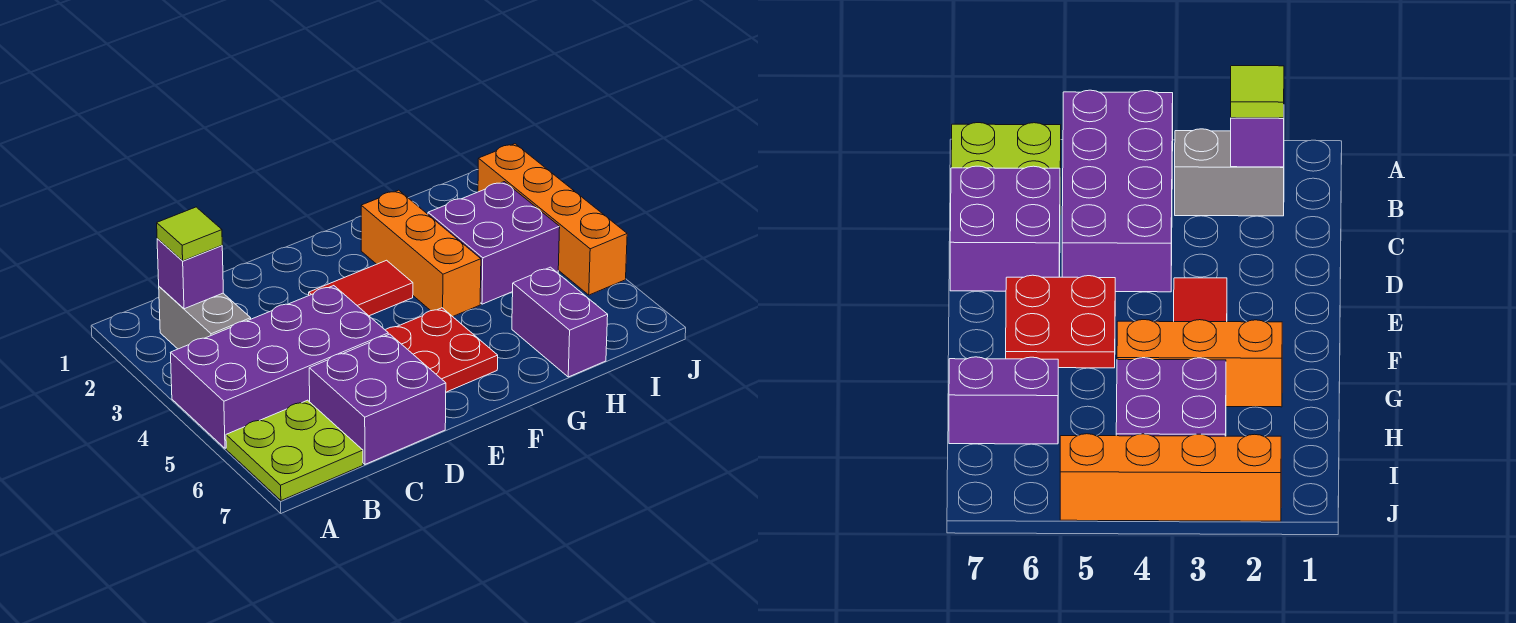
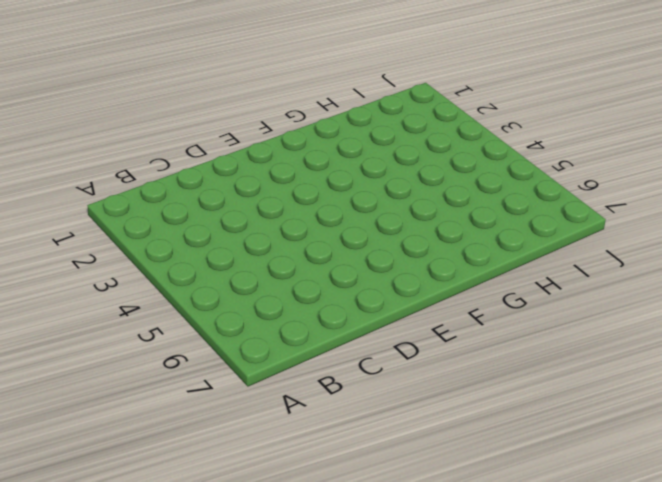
none -> purple brick A4:D5 level 1
none -> lime plate A6:B7 level 1
none -> grey brick B2:B3 level 1

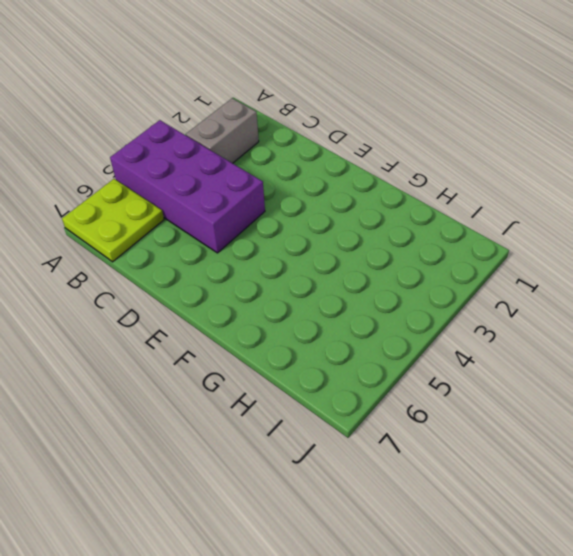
none -> purple brick C6:D7 level 1
none -> red tile E3:F3 level 1
none -> red plate E5:F6 level 1

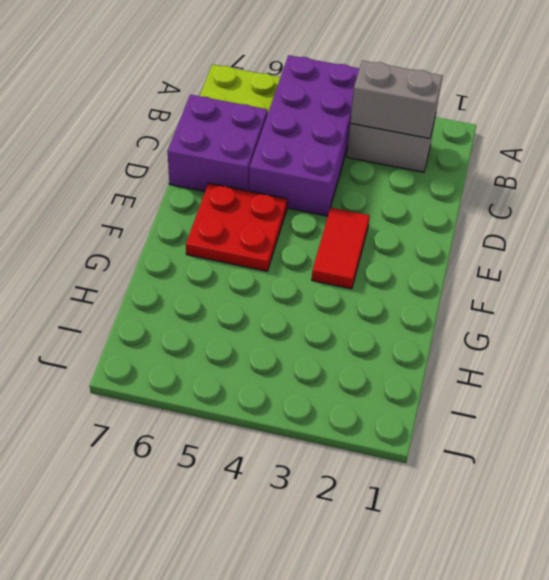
grey brick B2:B3 level 2 -> purple brick B2 level 2
none -> orange brick G2:G4 level 1
none -> purple brick H3:I4 level 1
none -> purple brick H6:H7 level 1

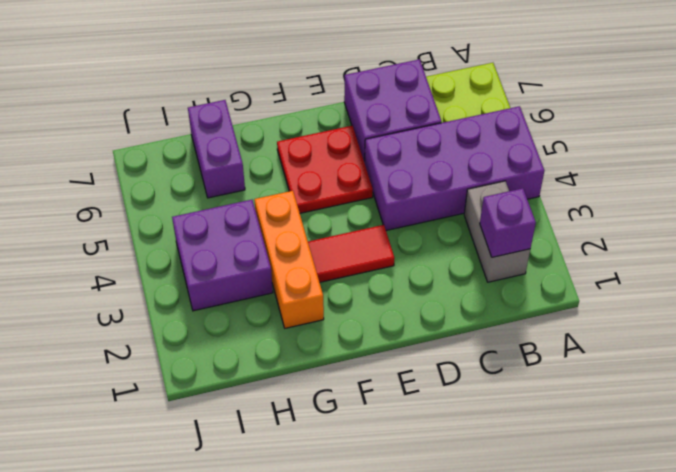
none -> orange brick J2:J5 level 1
none -> lime tile B2 level 3

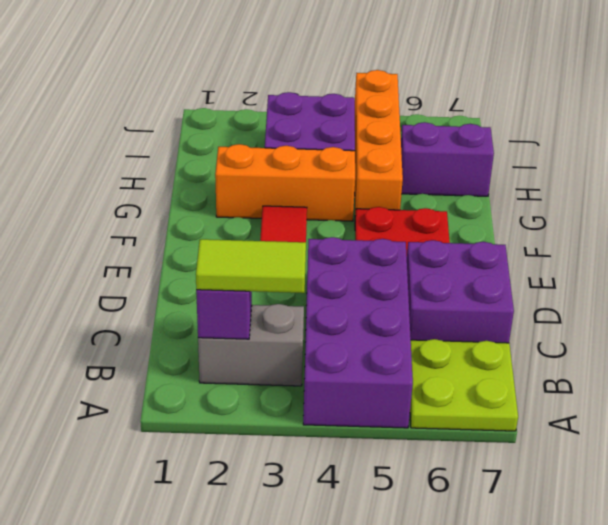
lime tile B2:B3 level 3 -> lime tile B2 level 3
orange brick G5:J5 level 1 -> orange brick J2:J5 level 1

